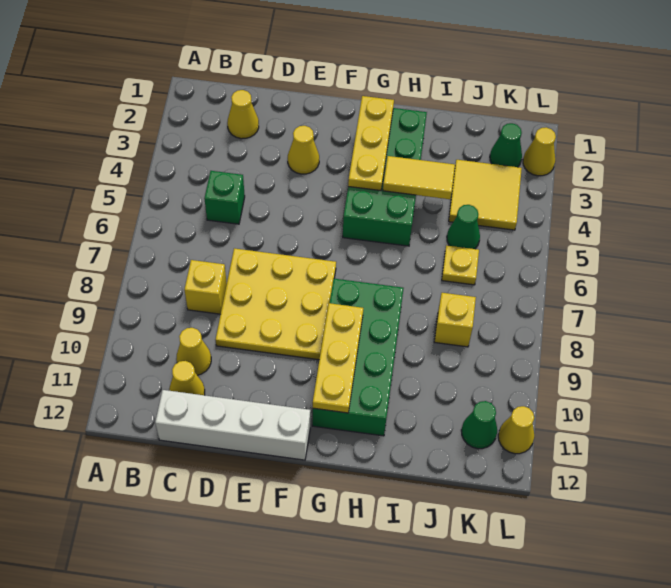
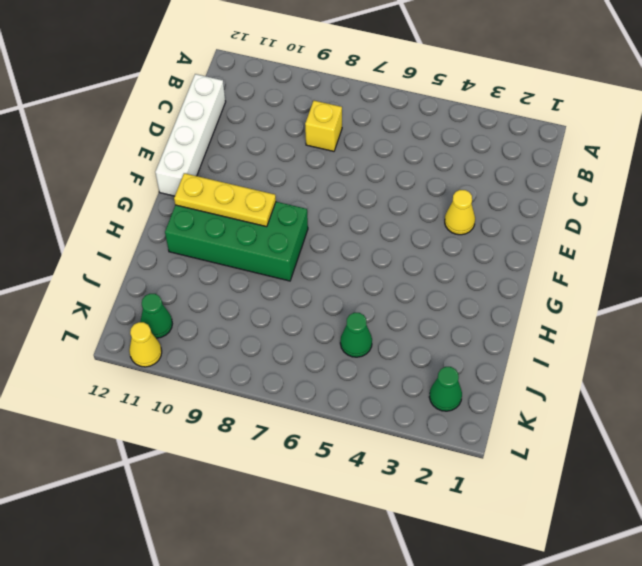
none -> yellow cone C2 level 1
none -> green brick C5 level 1
none -> yellow cone C10 level 1

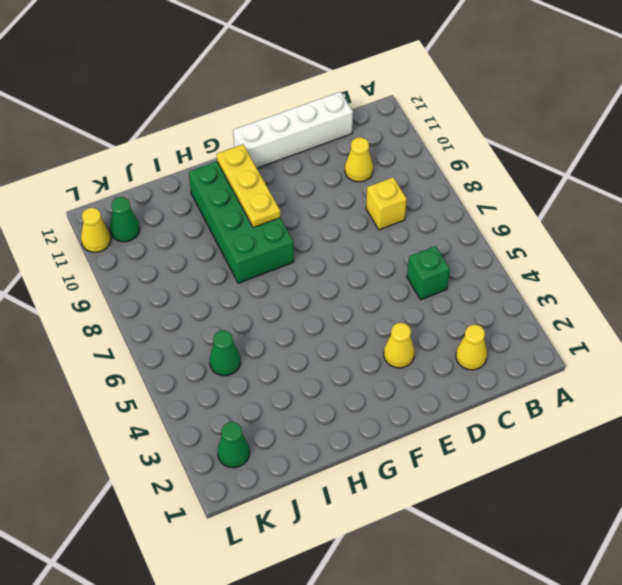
none -> yellow cone C11 level 1
none -> yellow plate D7:F9 level 1
none -> green brick G2:H5 level 1

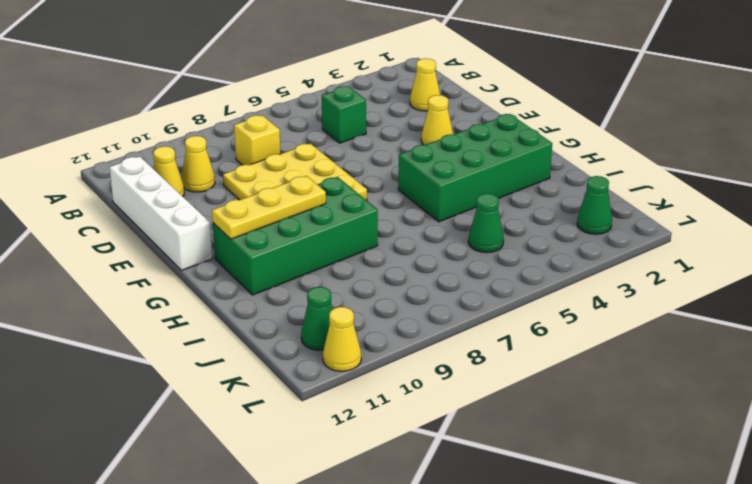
none -> yellow tile J3:K4 level 1
none -> yellow plate J6 level 1
none -> yellow brick J8 level 1

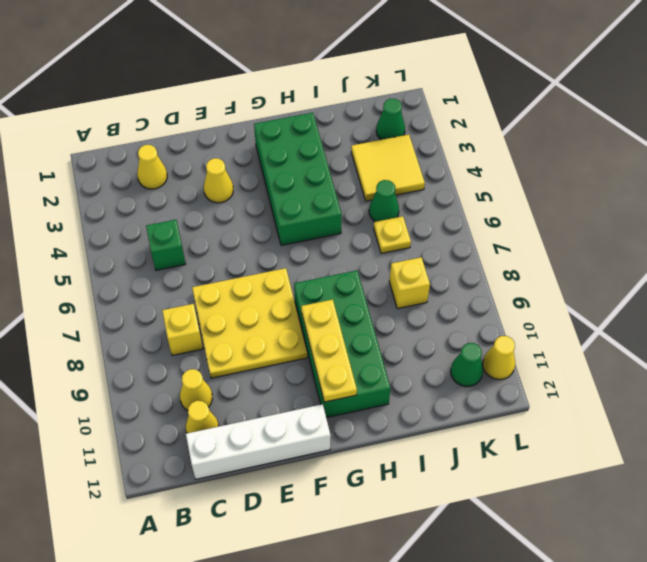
none -> yellow cone L2 level 1
none -> yellow plate G2:G4 level 2
none -> yellow tile H4:I4 level 2

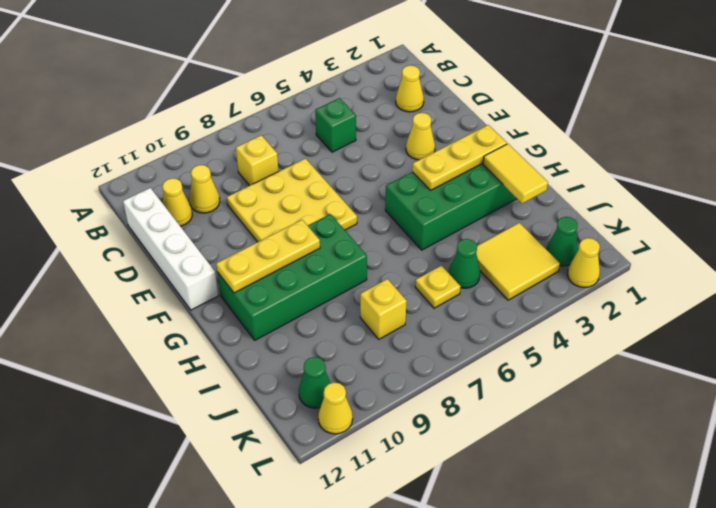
yellow tile H2:I2 level 2 -> yellow tile H4:I4 level 2

